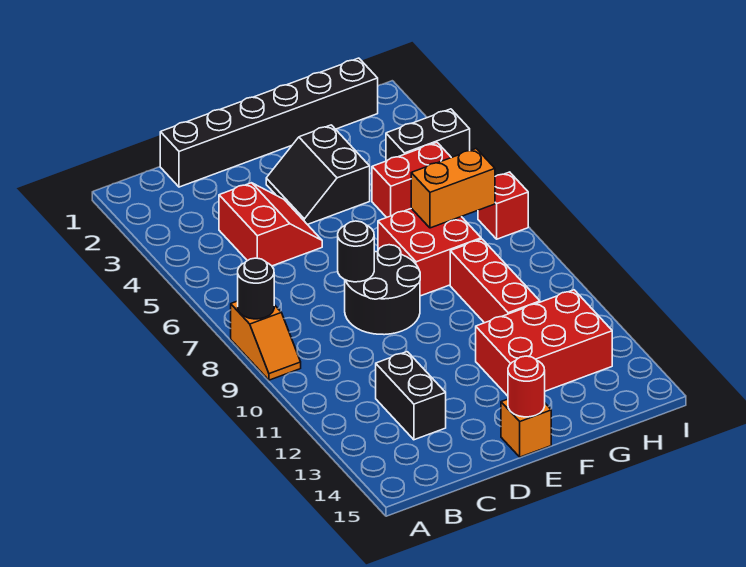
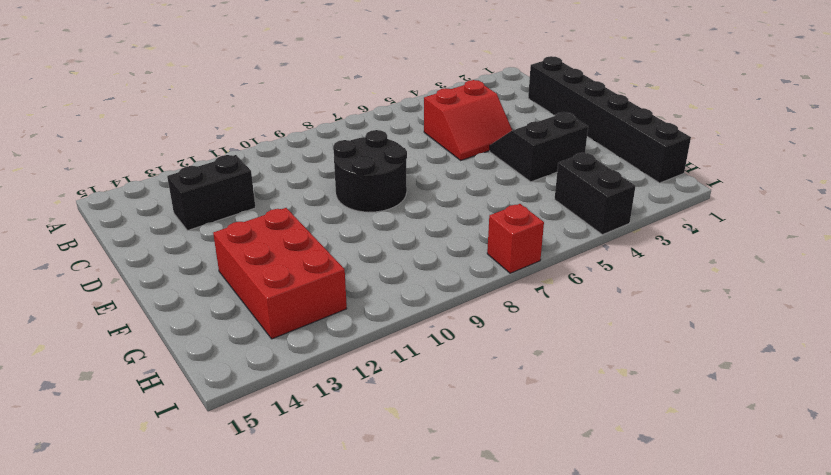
none -> orange slope A8:A9 level 1 top 8
none -> orange brick E15 level 1
none -> red brick F7:G8 level 1

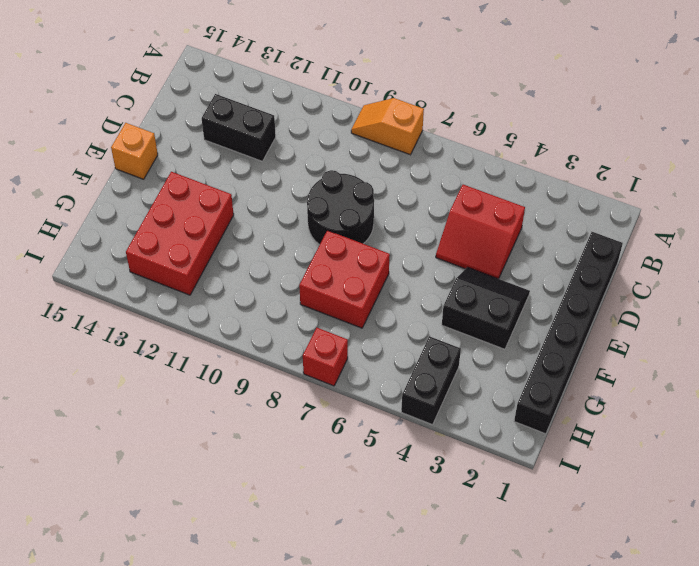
none -> red brick G5:H5 level 1
none -> red brick G9:G11 level 1
none -> black round brick A8 level 2

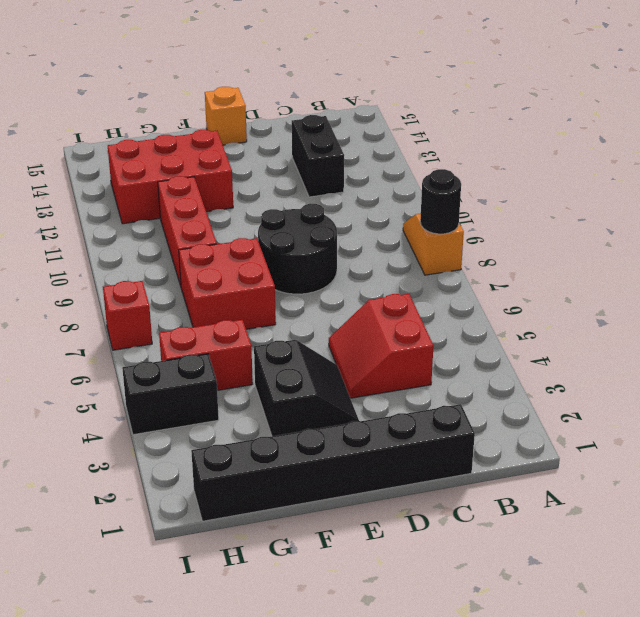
none -> black round brick D8 level 2
none -> red round brick E15 level 2
none -> orange brick G7:H7 level 2

